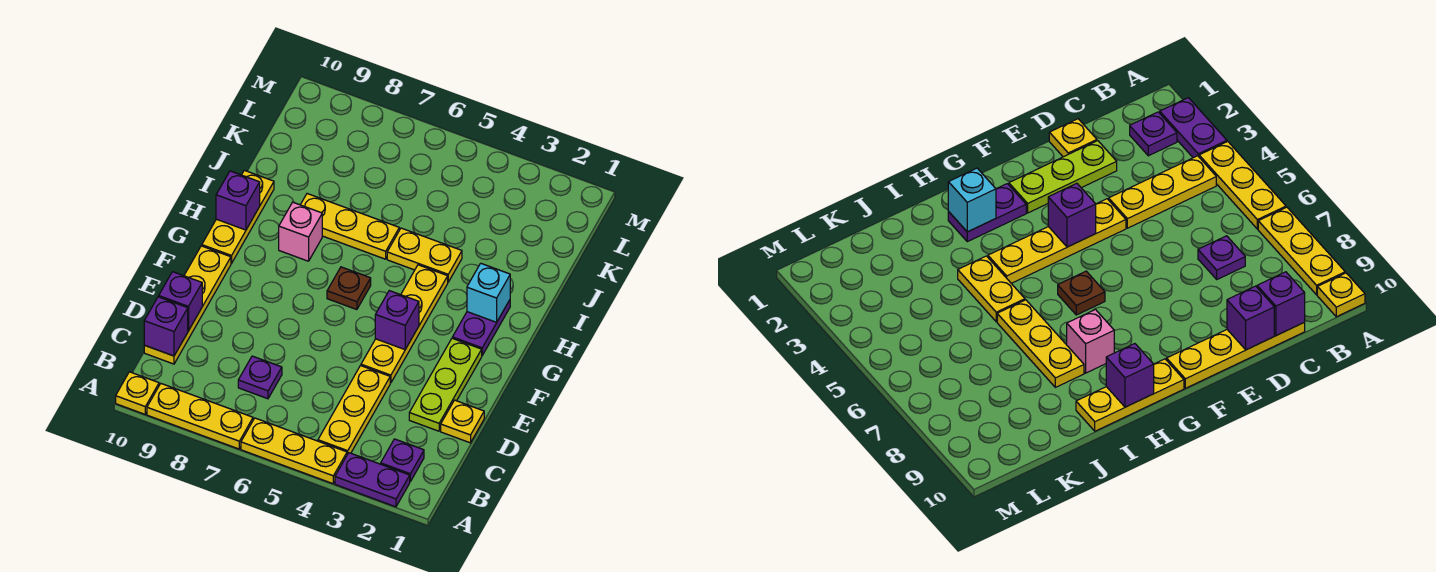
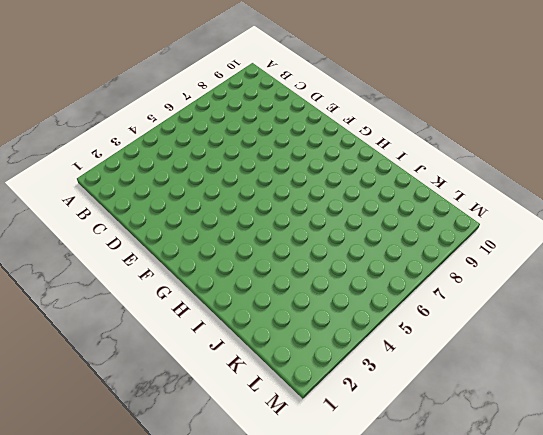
none -> purple plate A2:A3 level 1
none -> yellow plate A4:A6 level 1
none -> yellow plate A7:A9 level 1

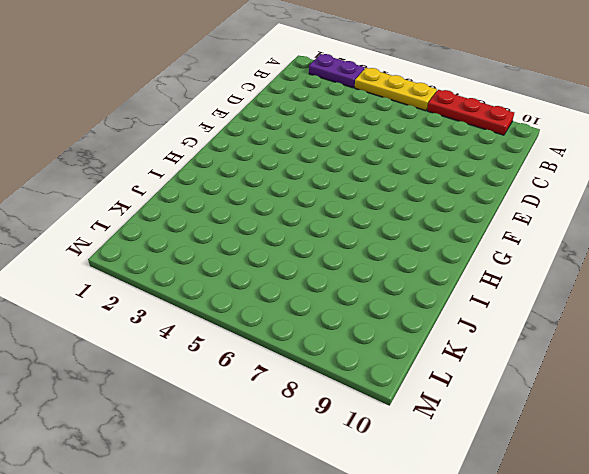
red plate A7:A9 level 1 -> yellow plate A7:A9 level 1
none -> yellow plate A10 level 1
none -> purple plate B2 level 1
none -> yellow plate B4:D4 level 1

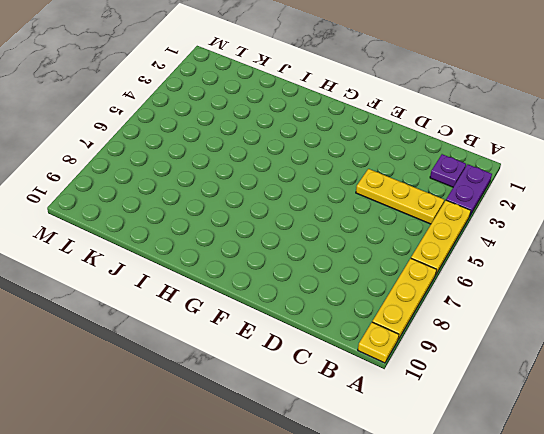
none -> purple plate C7 level 1
none -> yellow plate C10:F10 level 1
none -> yellow plate D1 level 1

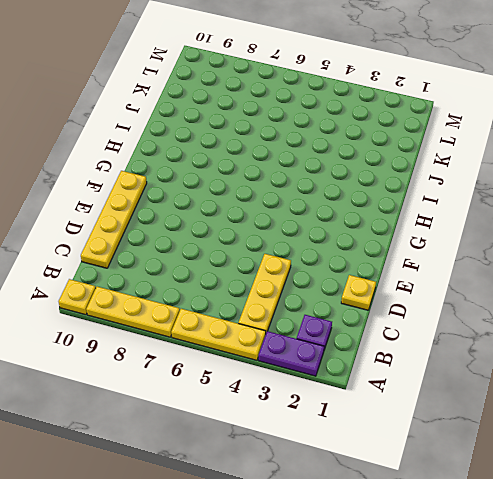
none -> purple plate C7 level 1
none -> lime plate D2:F2 level 1
none -> yellow plate E4:H4 level 1

